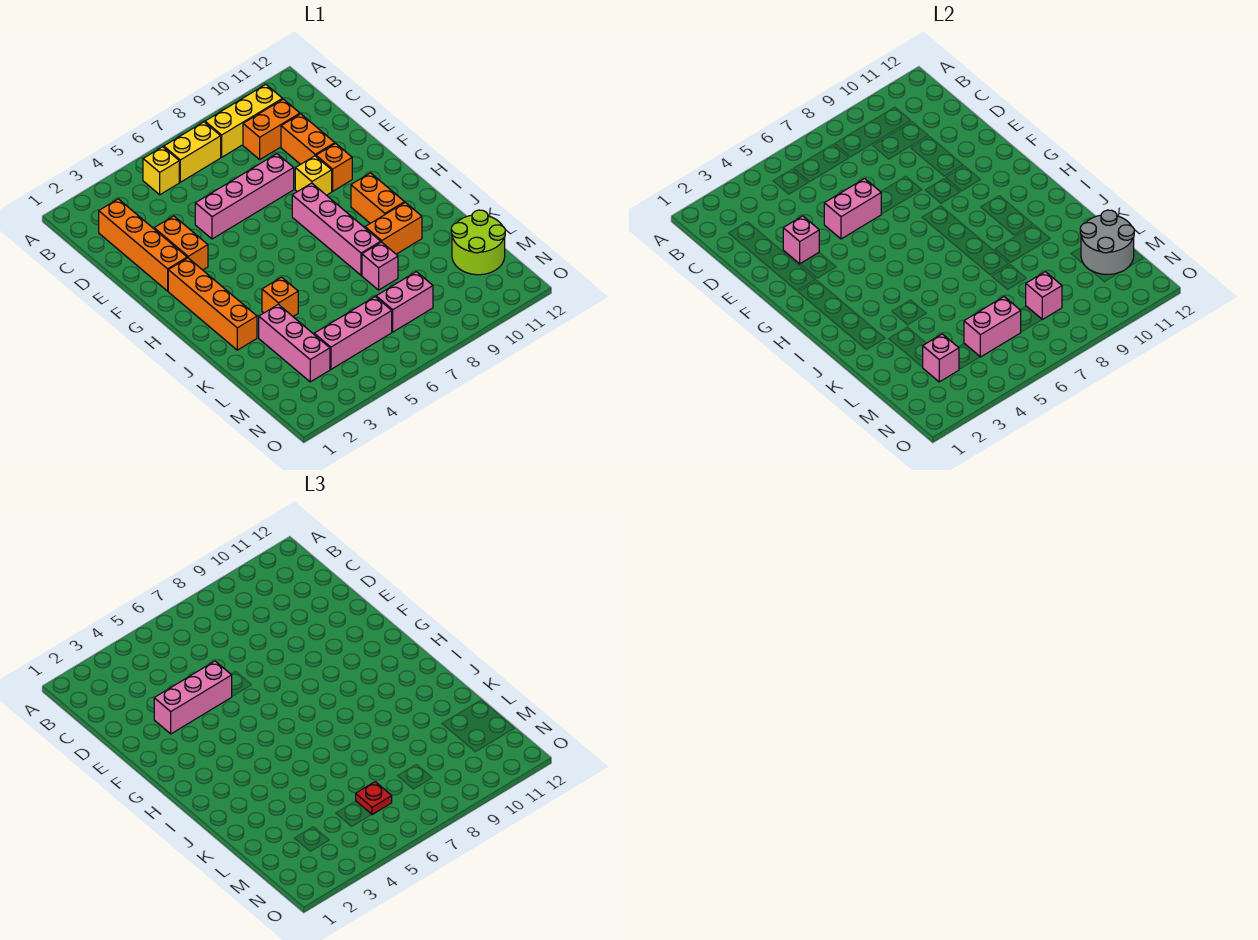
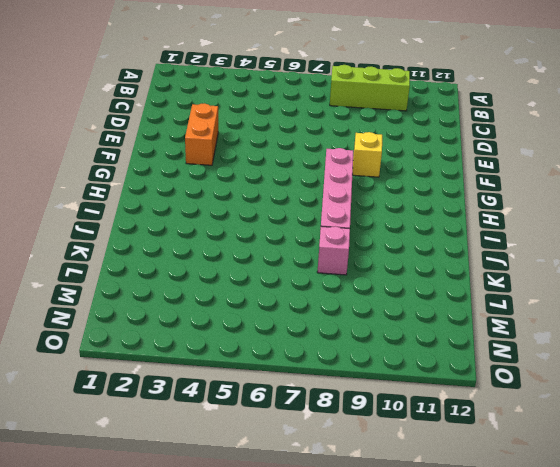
lime brick B8:B10 level 1 -> yellow brick B8:B10 level 1
none -> yellow brick B5 level 1
none -> yellow brick B6:B7 level 1
none -> orange brick C2:F2 level 1

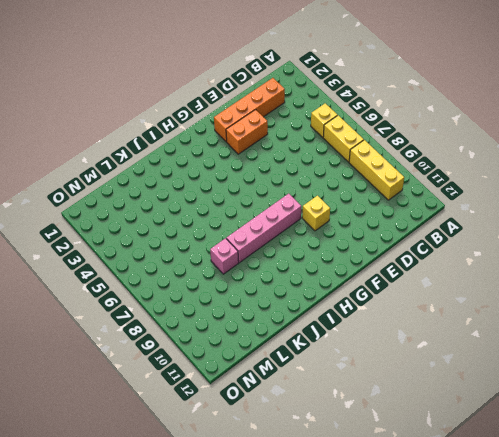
none -> orange brick C9:C10 level 1
none -> orange brick D10:E10 level 1
none -> pink brick E5:E8 level 1

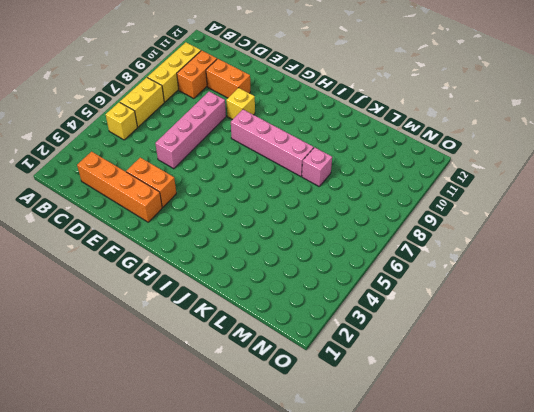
none -> orange brick F10 level 1
none -> orange brick G2:J2 level 1
none -> orange brick H10:I10 level 1

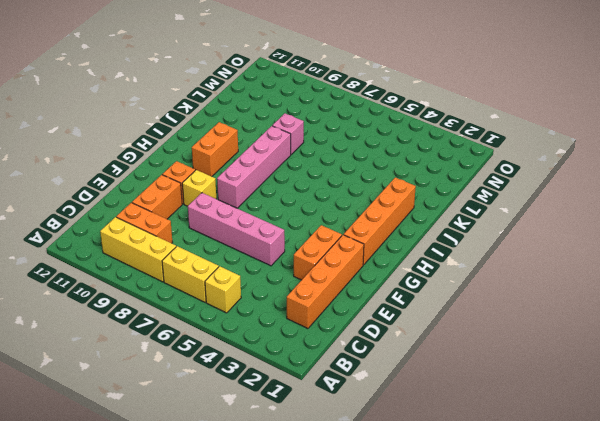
none -> orange brick J4 level 1
none -> orange brick J9:J10 level 1
none -> pink brick K3:M3 level 1

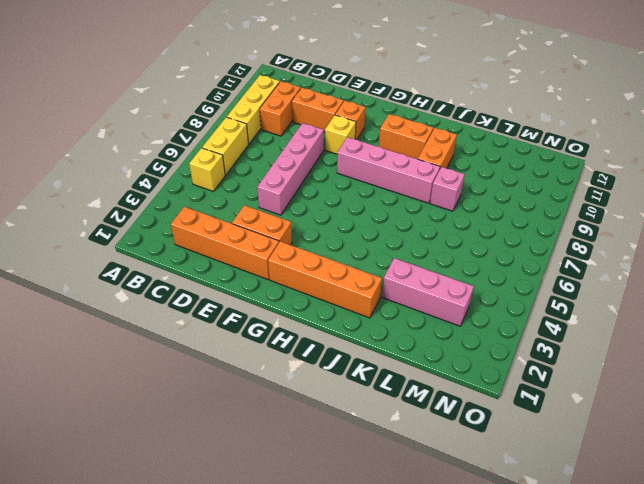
none -> orange brick J4 level 1
none -> lime round brick L11:M12 level 1
none -> pink brick M4:M6 level 1

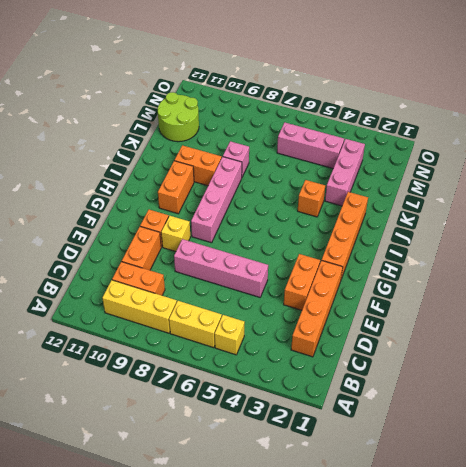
none -> pink brick M7:M8 level 1
none -> pink brick E3 level 2
none -> pink brick E5:E6 level 2

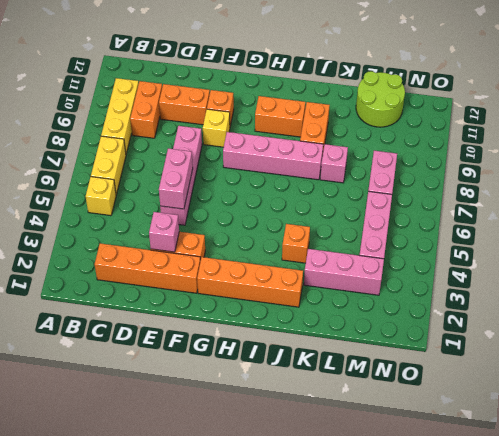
none -> grey round brick L11:M12 level 2
none -> pink brick M3 level 2
none -> pink brick M5:M6 level 2

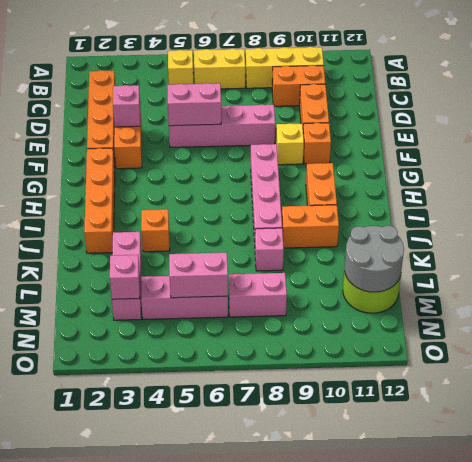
none -> pink brick M8 level 2
none -> pink brick E3:E5 level 3
none -> red plate M6 level 3

